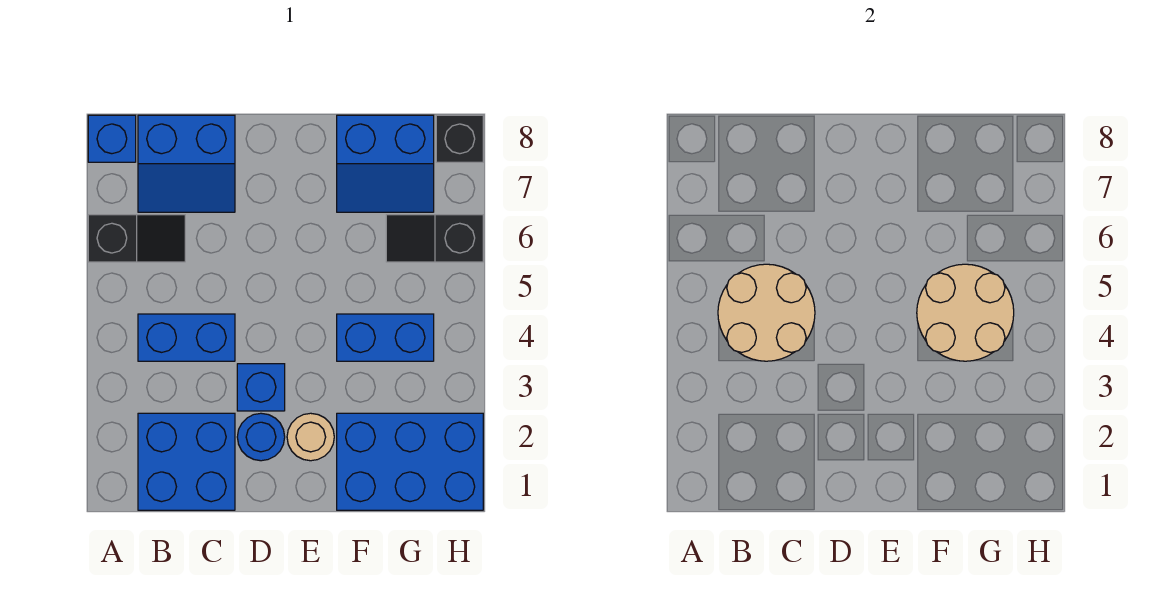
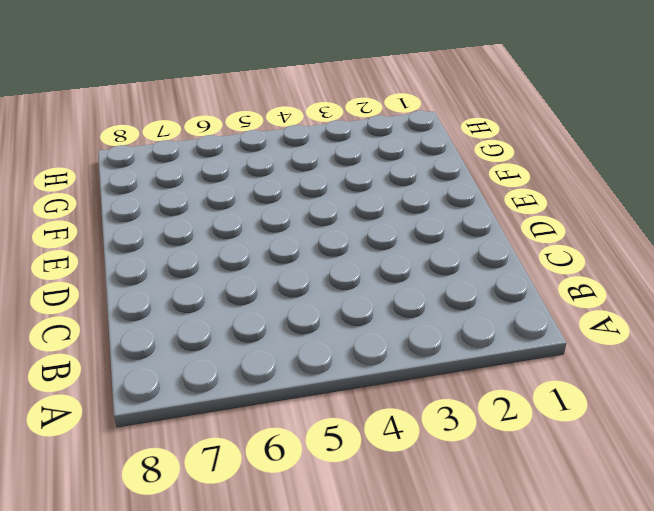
none -> black slope A6:B6 level 1 top A
none -> blue brick A8 level 1
none -> blue brick B1:C2 level 1

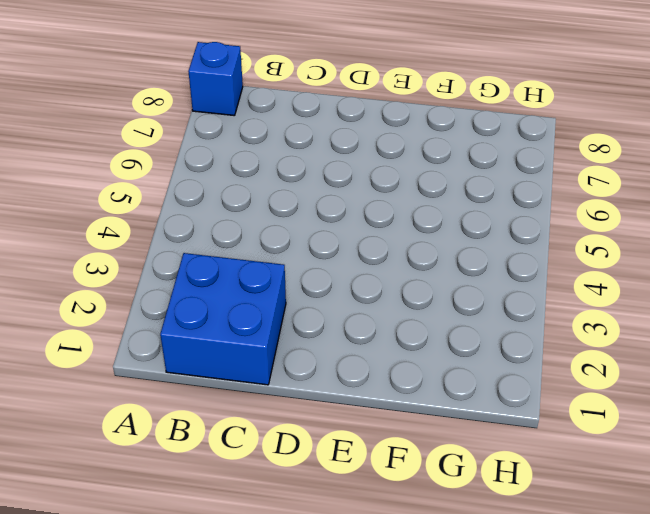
none -> black slope A6:B6 level 1 top A
none -> blue brick B4:C4 level 1
none -> blue slope B7:C8 level 1 top 8

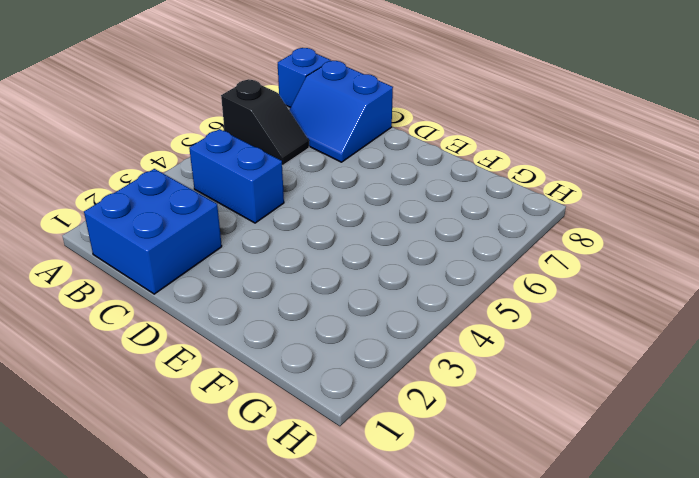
none -> blue round brick D2 level 1
none -> blue brick D3 level 1
none -> tan round brick E2 level 1

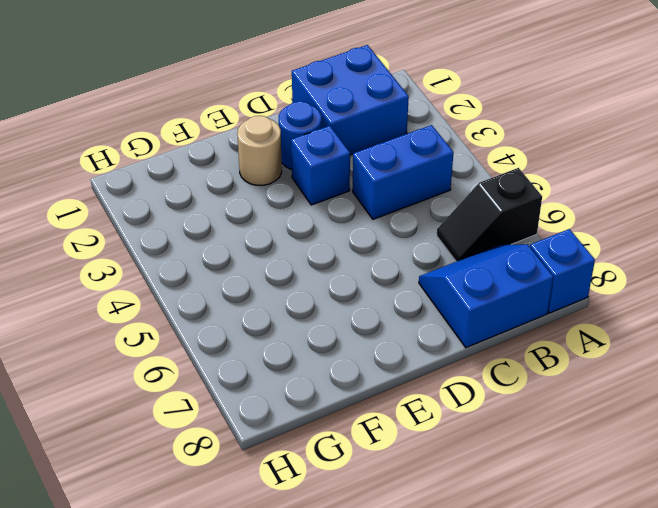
none -> blue brick F1:H2 level 1
none -> blue brick F4:G4 level 1
none -> blue slope F7:G8 level 1 top 8

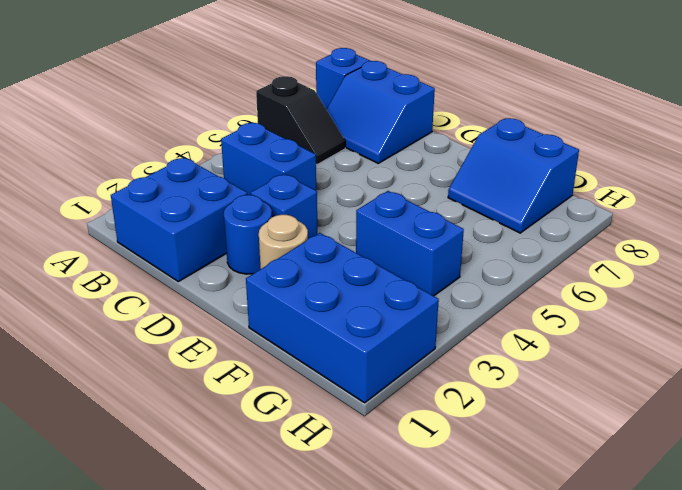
none -> black slope G6:H6 level 1 top H
none -> black brick H8 level 1
none -> tan round brick B4:C5 level 2

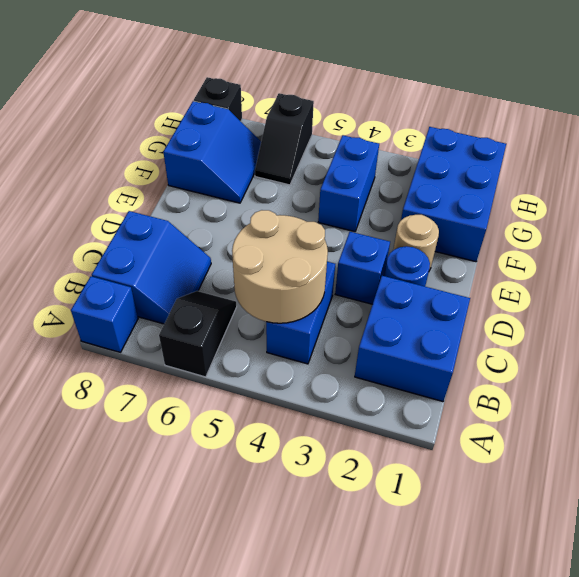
none -> tan round brick F4:G5 level 2

